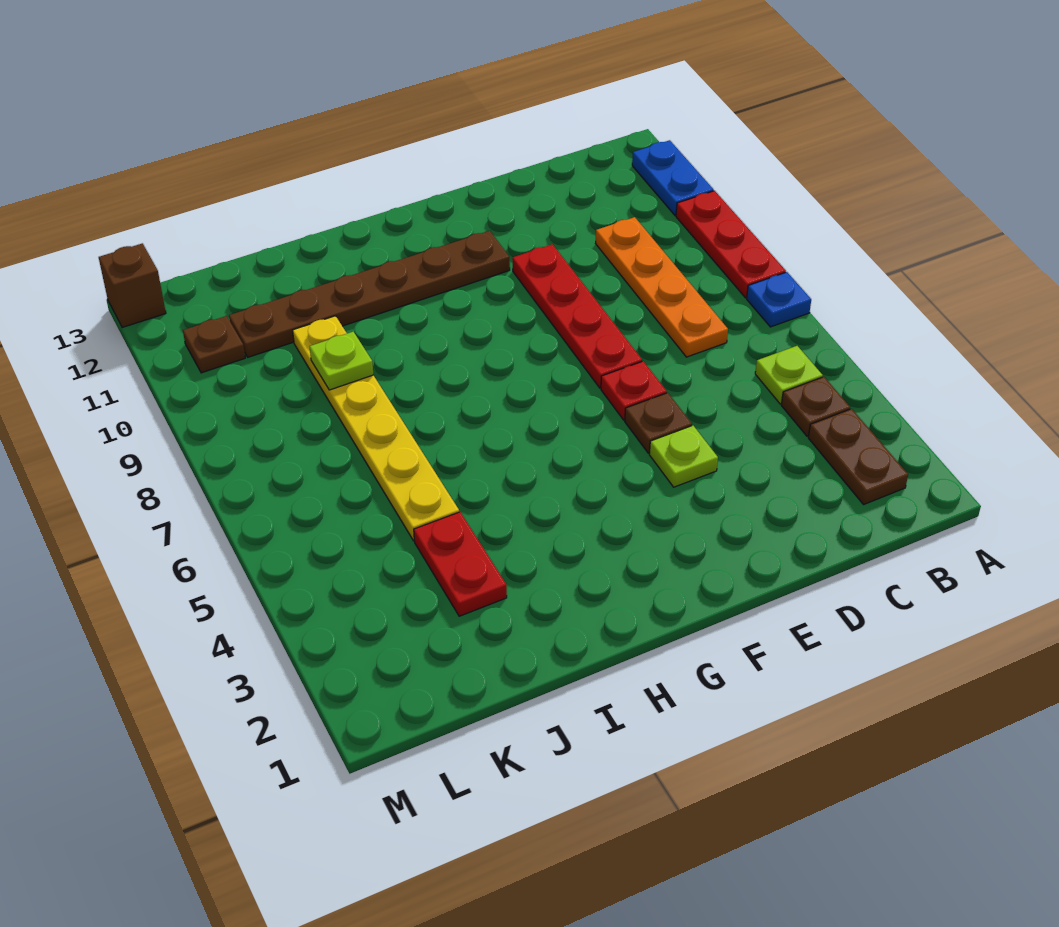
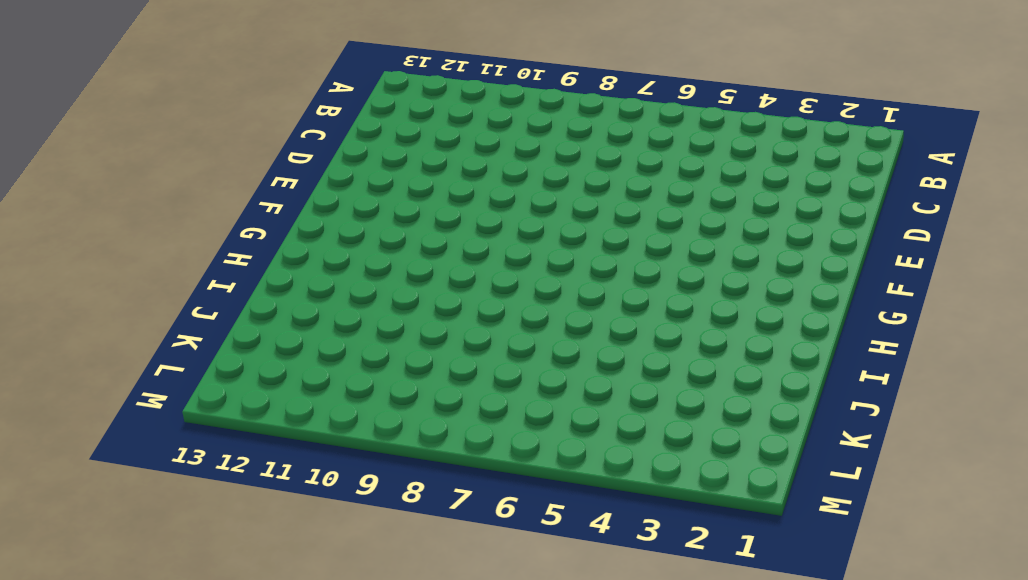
none -> blue plate A7 level 1
none -> red plate A8:A10 level 1
none -> blue plate A11:A12 level 1

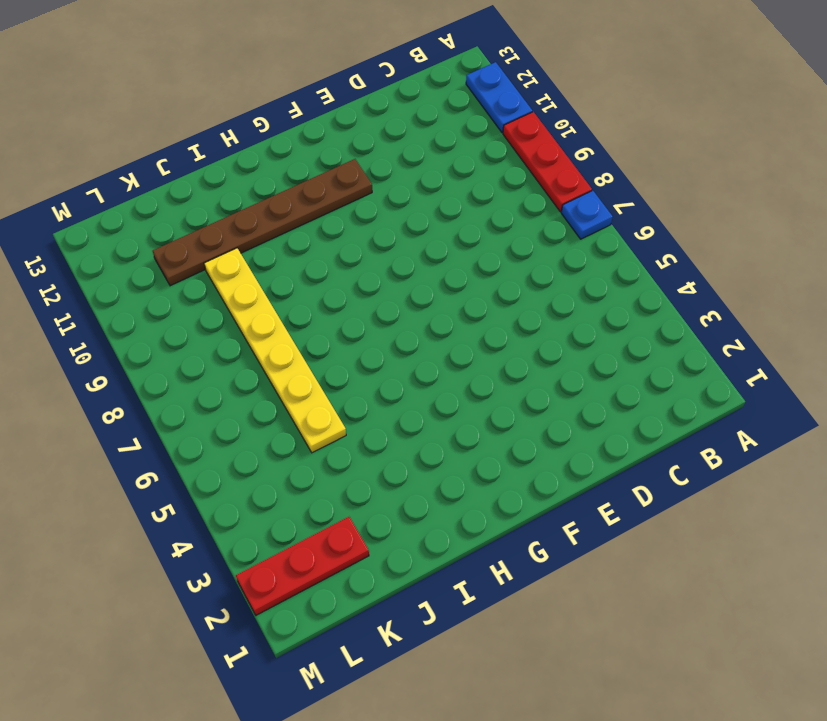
red plate K2:M2 level 1 -> none
none -> brown plate B2:B3 level 1
none -> brown plate B4 level 1
none -> lime plate B5 level 1

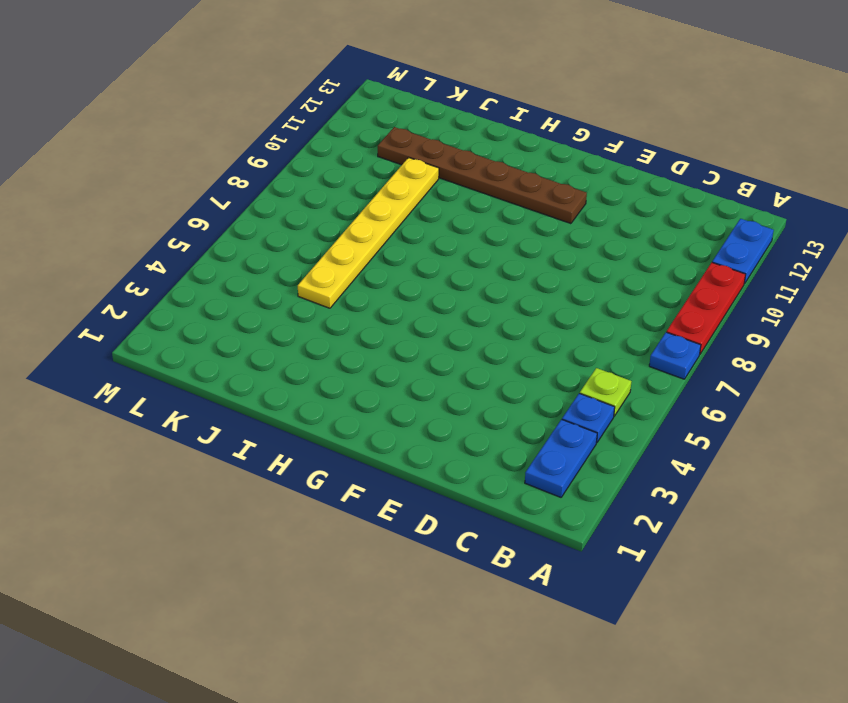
blue plate B2:B3 level 1 -> brown plate B2:B3 level 1
blue plate B4 level 1 -> brown plate B4 level 1
none -> orange plate C7:C10 level 1
none -> lime plate E4 level 1
none -> brown plate E5 level 1

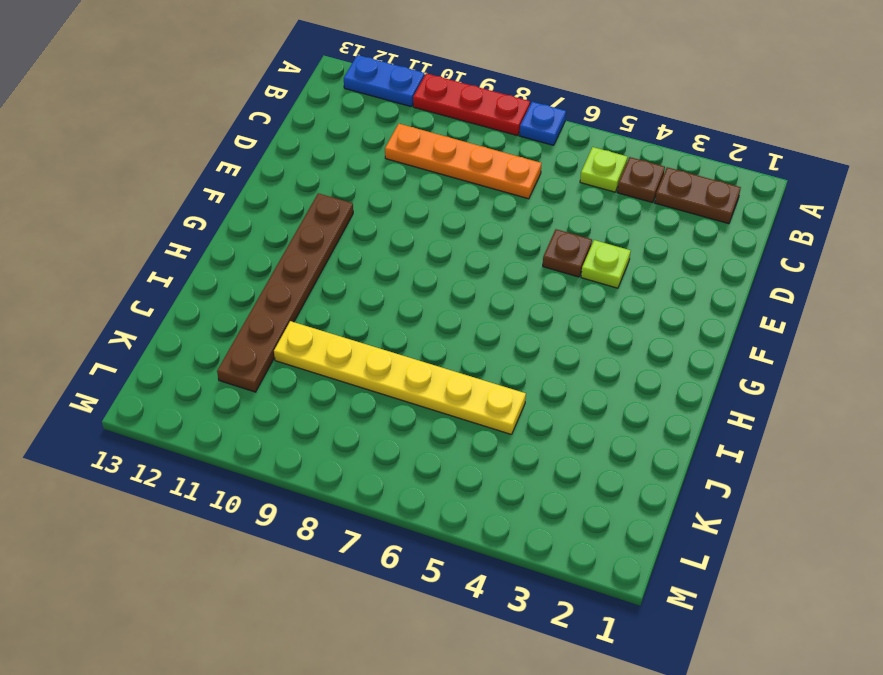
none -> red plate E6 level 1
none -> red plate E7:E10 level 1
none -> red plate J3:J4 level 1

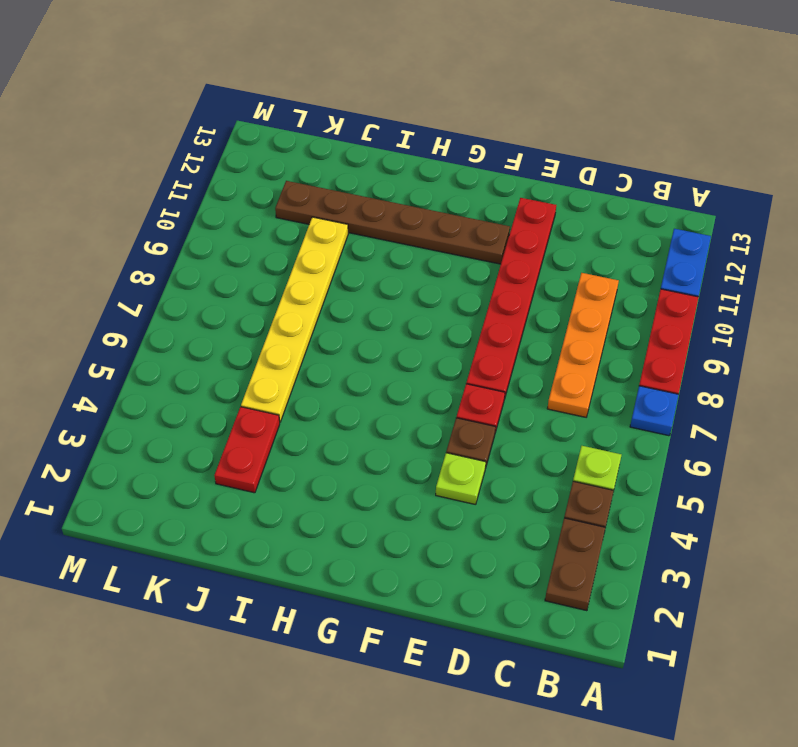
red plate E7:E12 level 1 -> red plate E7:E10 level 1
none -> brown plate L11 level 1
none -> brown brick M13 level 1
none -> lime plate J9 level 2

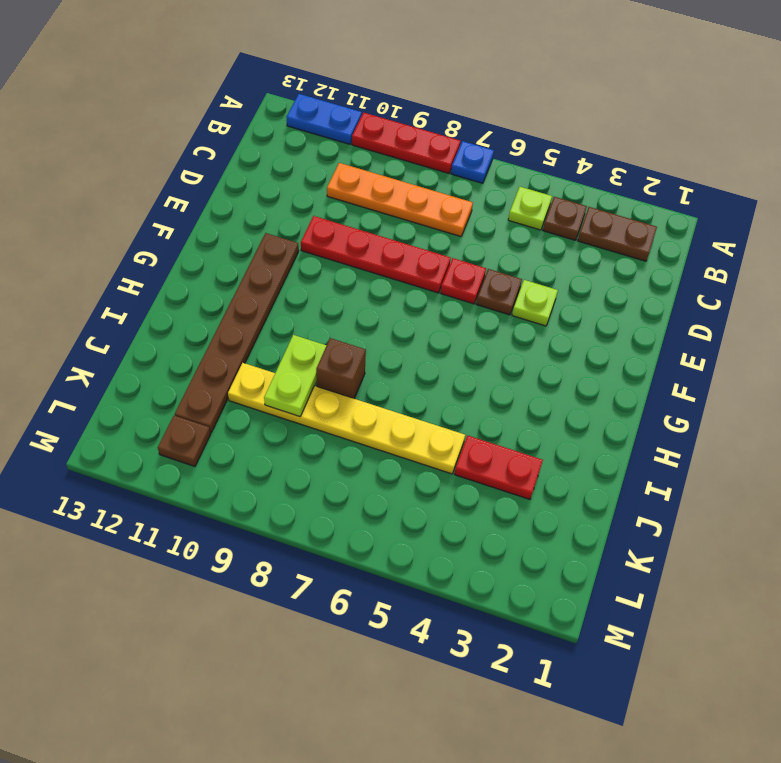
brown brick I8 level 1 -> brown brick M13 level 1
lime plate I9:J9 level 2 -> lime plate J9 level 2

